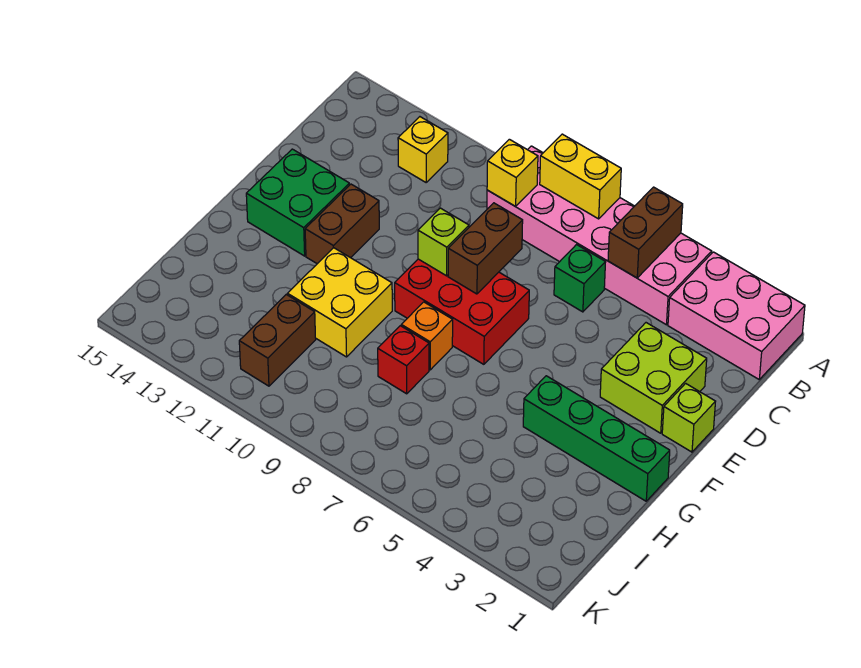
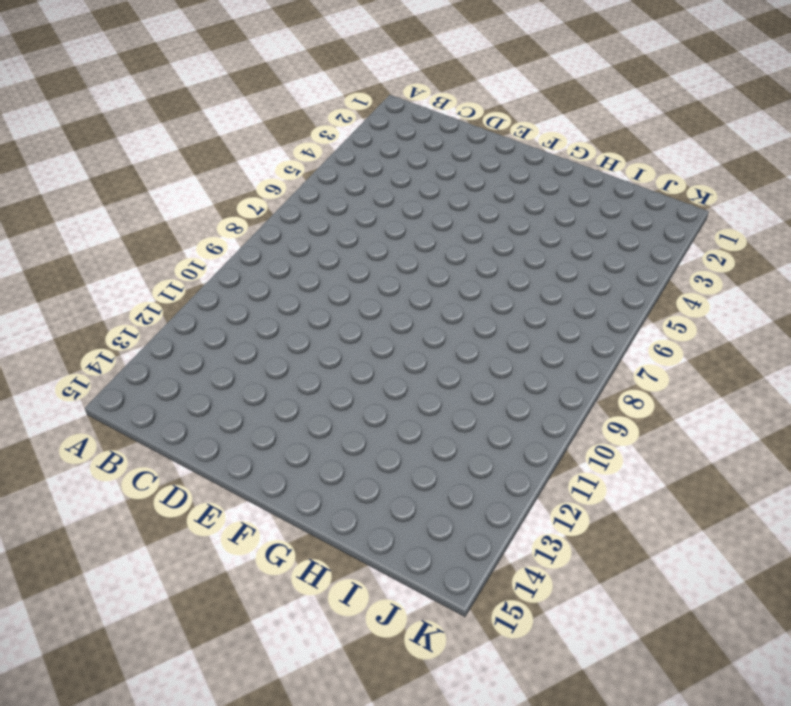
none -> pink brick A1:B3 level 1
none -> pink brick A4:B9 level 1
none -> yellow brick B12 level 1

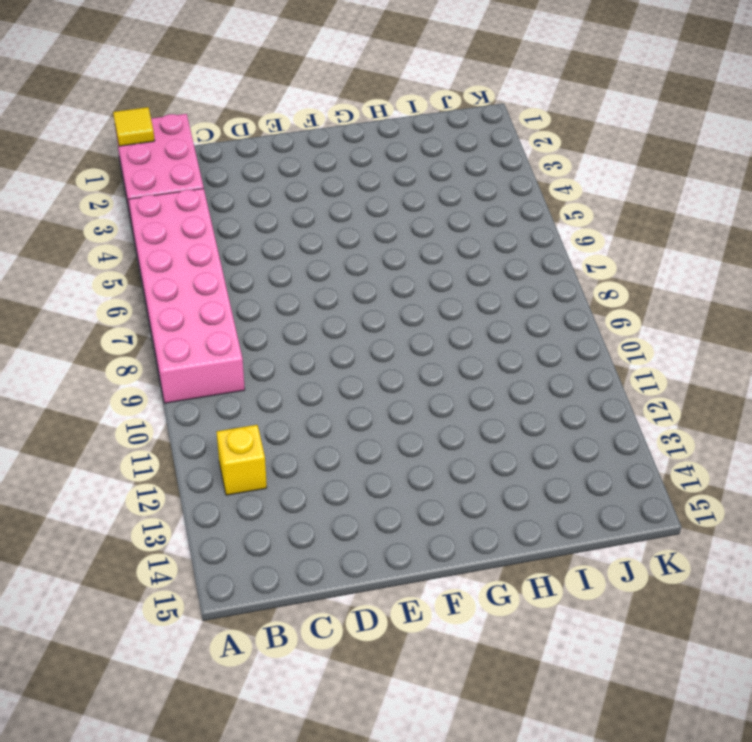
yellow tile A1 level 2 -> none
none -> green brick C6 level 1
none -> lime brick D2:E3 level 1
none -> lime brick E1 level 1

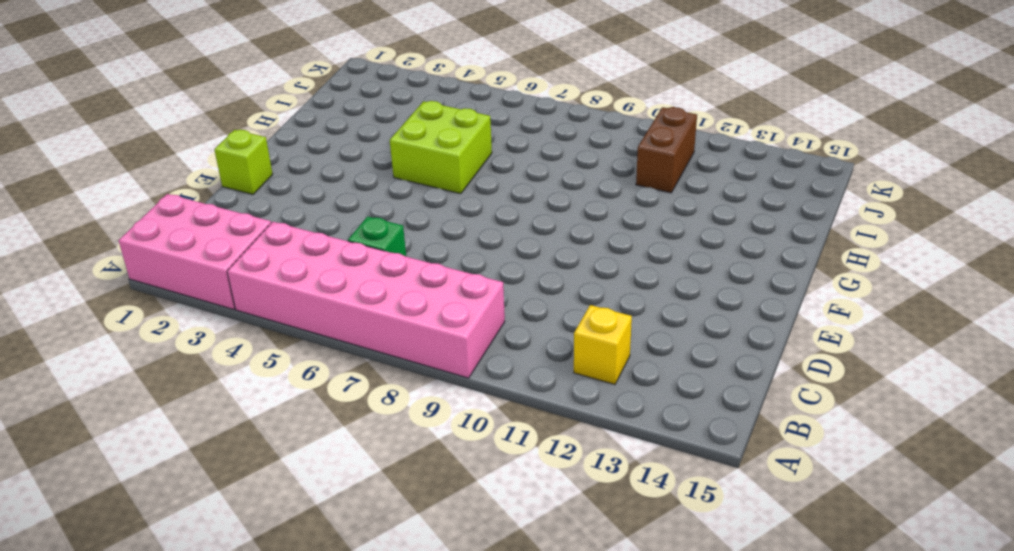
lime brick G5:H6 level 1 -> lime brick D2:E3 level 1
none -> red brick E7:F9 level 1
none -> brown brick E12:F12 level 1
none -> green brick E13:F14 level 1

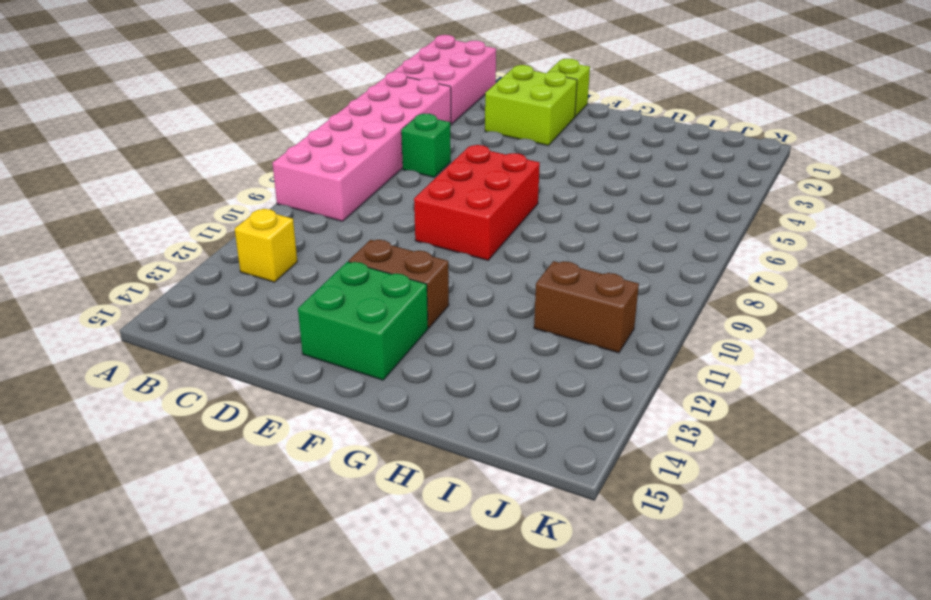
none -> green brick G1:G4 level 1
none -> orange brick G8 level 1
none -> yellow brick G10:H11 level 1

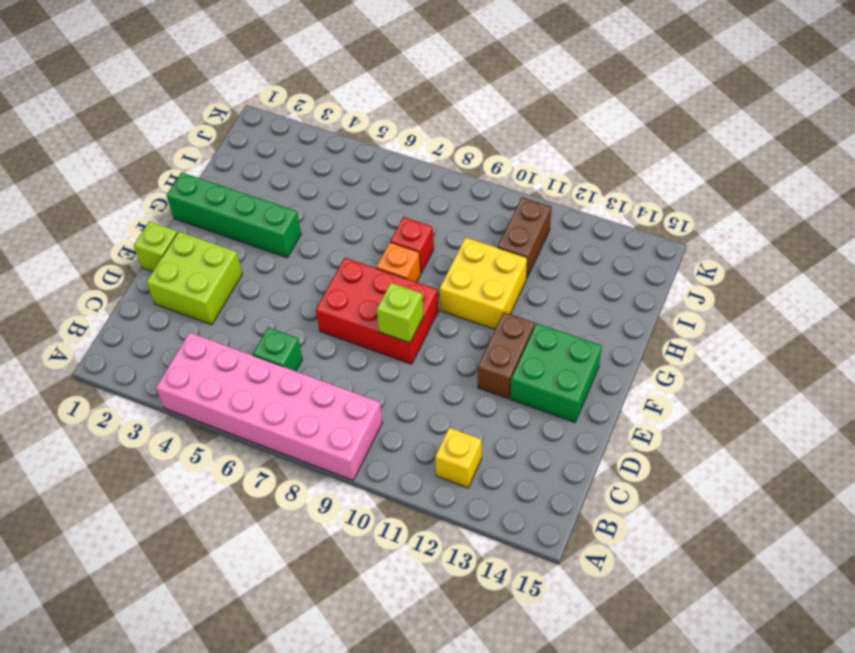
none -> pink brick A1:B3 level 1
none -> brown brick A5:B5 level 2
none -> yellow brick A7:A8 level 2

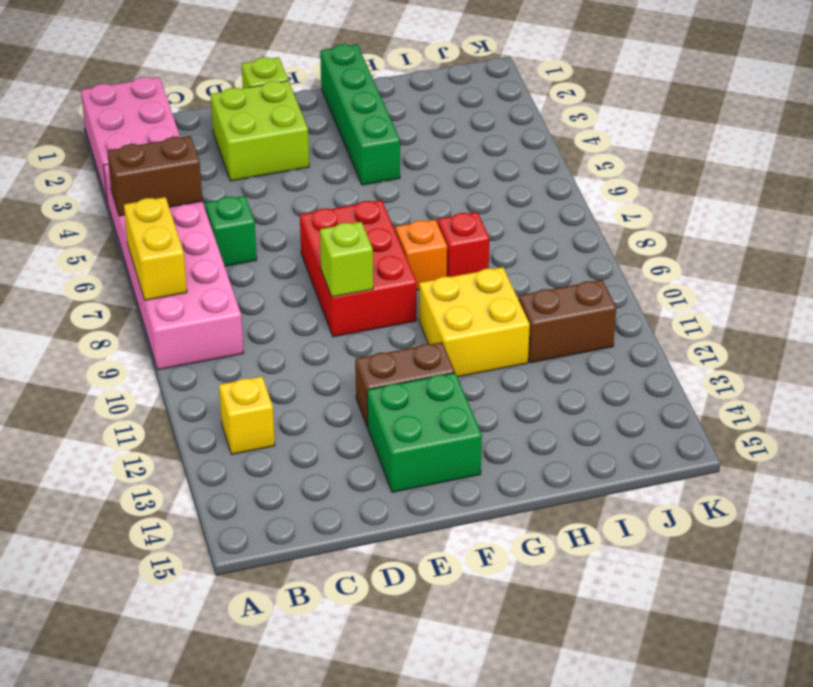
none -> yellow brick B9 level 2
none -> brown brick D8:E8 level 2

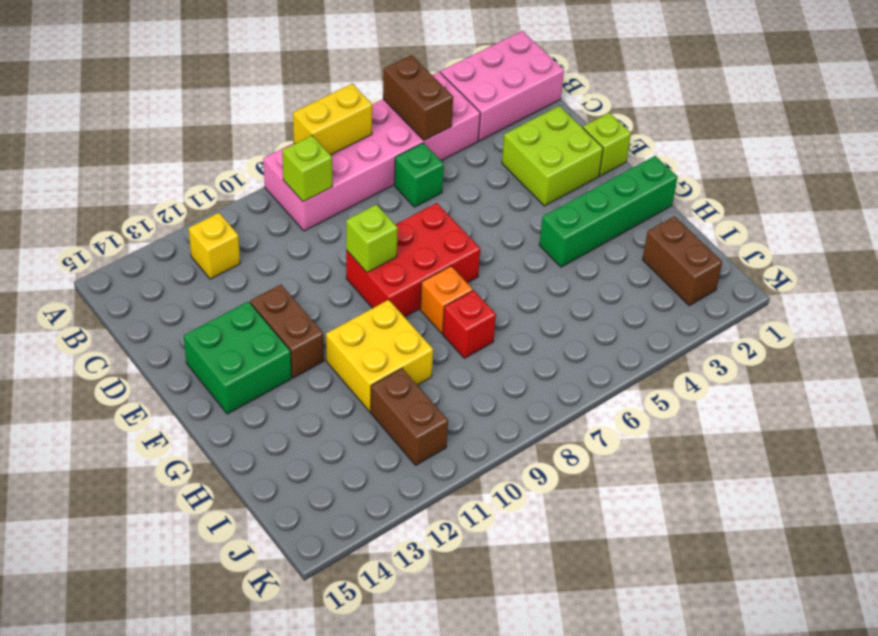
lime brick B9 level 2 -> yellow brick B9 level 2
brown brick I2:J2 level 1 -> brown brick D8:E8 level 2

